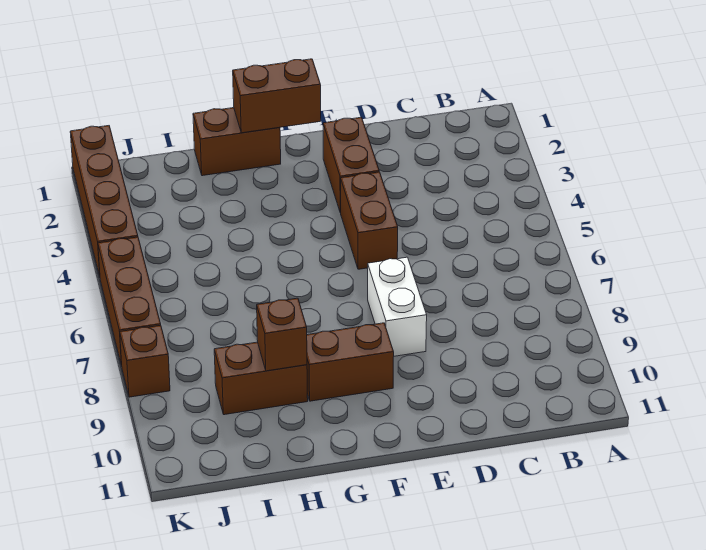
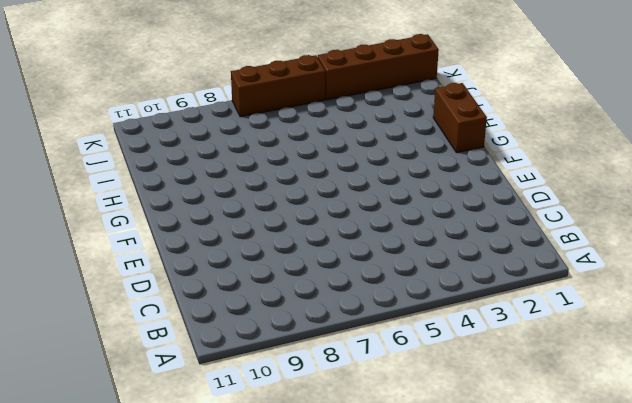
none -> brown brick E2:E3 level 1
none -> brown brick E4:E5 level 1

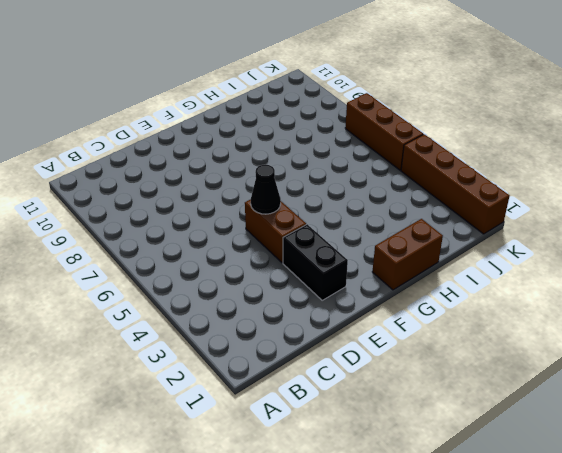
black brick E2:E3 level 1 -> brown brick E2:E3 level 1
black cone E5 level 2 -> none
none -> white brick E7:E8 level 1
none -> brown brick F9:G9 level 1

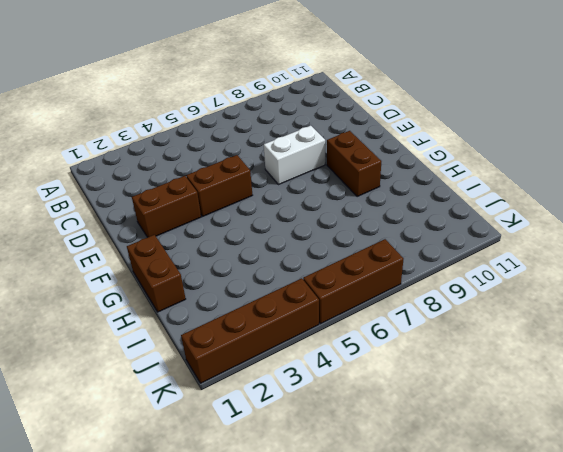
none -> brown brick H9:I9 level 1
none -> brown brick K8 level 1

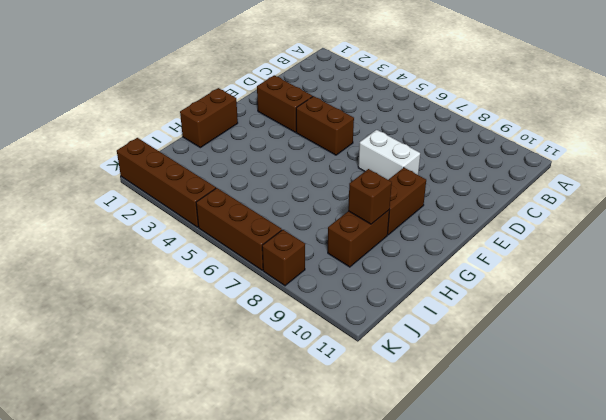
none -> brown brick F1:G1 level 2

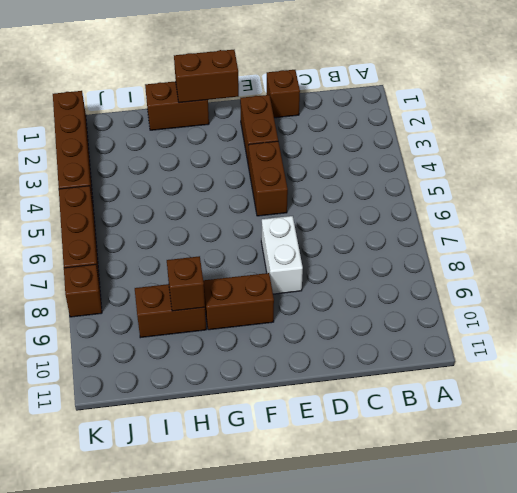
brown brick D1 level 1 -> none

